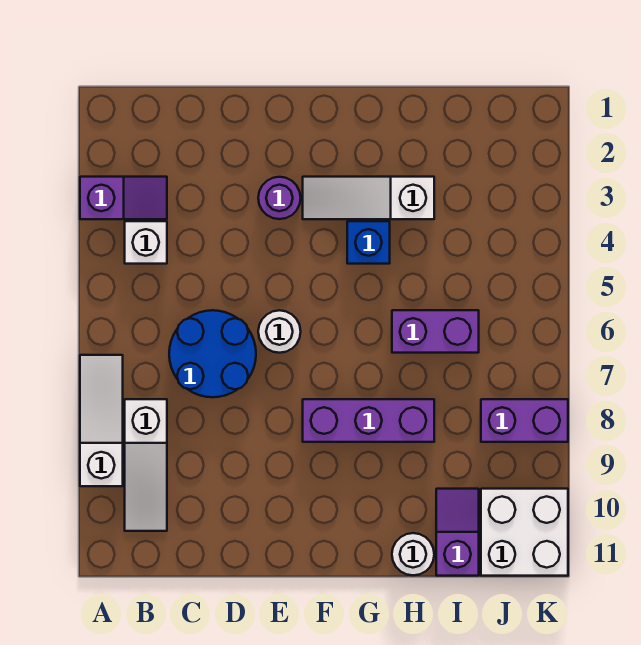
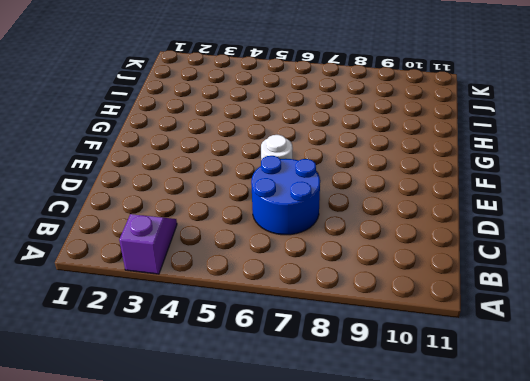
none -> white slope A7:A9 level 1 top 9
none -> white brick B4 level 1
none -> white slope B8:B10 level 1 top 8

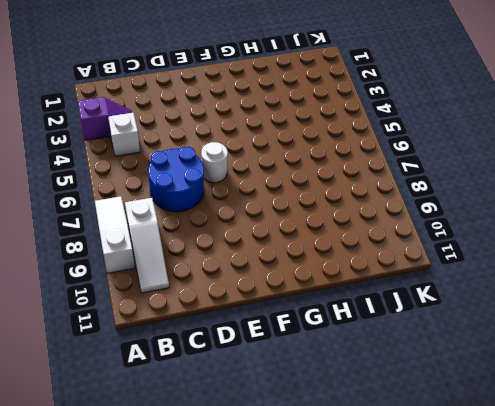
none -> purple round brick E3 level 1
none -> white slope F3:H3 level 1 top H
none -> purple brick F8:H8 level 1

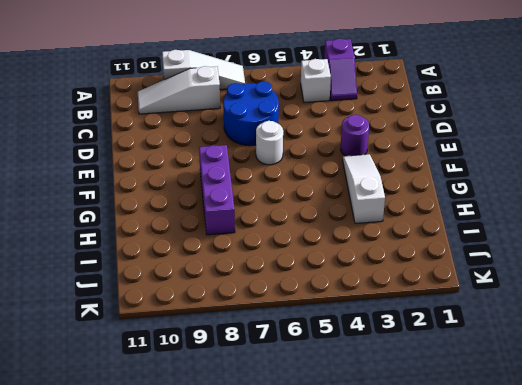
none -> blue brick G4 level 1
none -> purple brick H6:I6 level 1
none -> white round brick H11 level 1

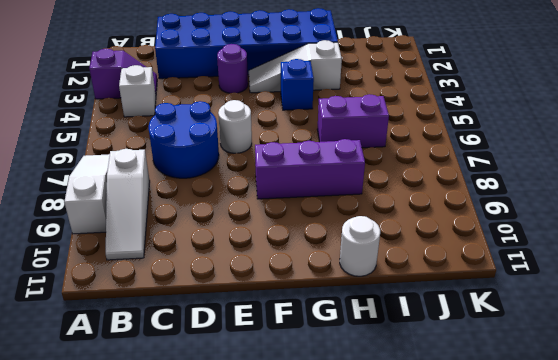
blue brick C1:H2 level 1 -> none
none -> purple slope I10:I11 level 1 top 11
none -> purple brick J8:K8 level 1
none -> white brick J10:K11 level 1

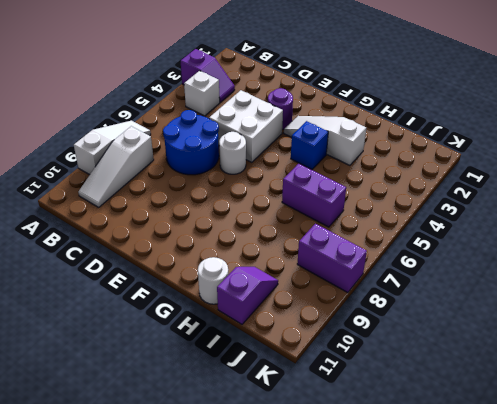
white brick D4:E5 level 1 -> white brick J10:K11 level 1
none -> purple brick F8:H8 level 1

